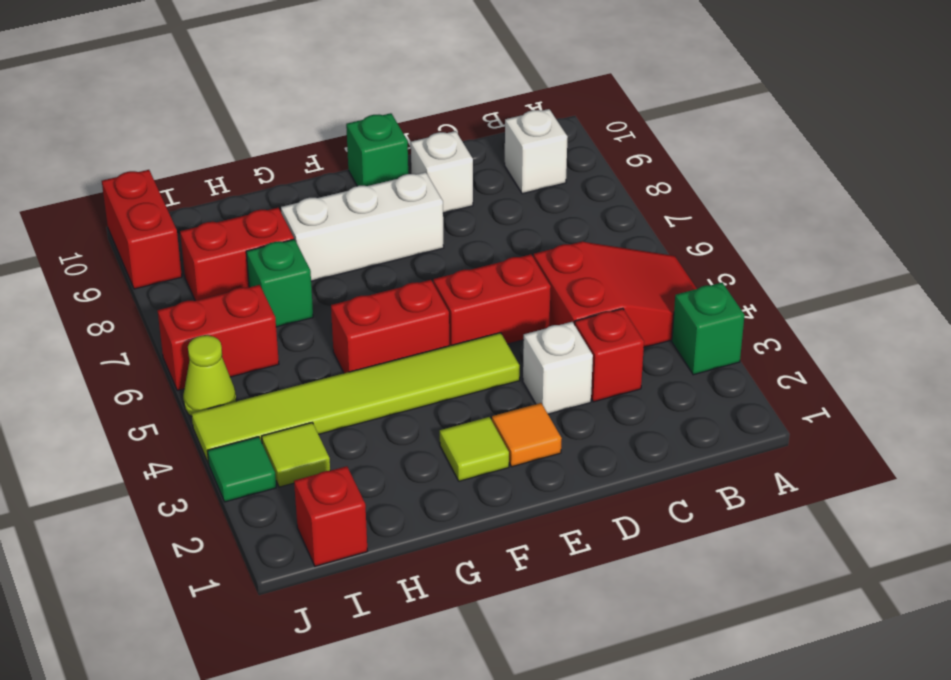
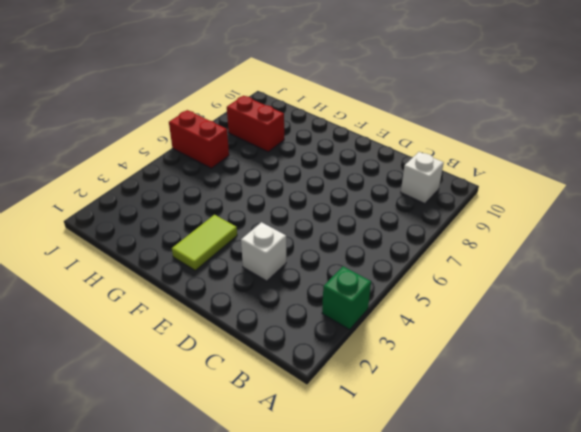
lime tile F2:F3 level 1 -> lime tile F2 level 1
none -> red slope A4:C5 level 1 top C
none -> red brick C3 level 1
none -> red brick D5:E5 level 1

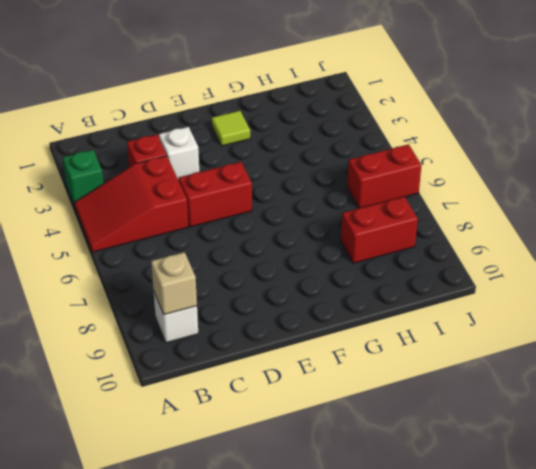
tan brick B9 level 2 -> none
none -> white brick D9 level 1
none -> orange tile E2 level 1
none -> lime tile E4:J4 level 1

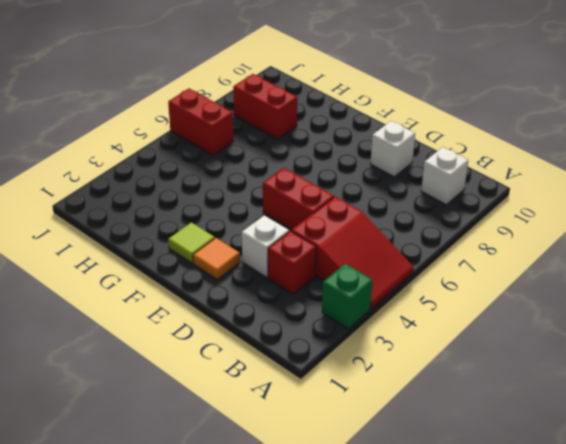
none -> lime tile E4:J4 level 1
none -> white brick E8:G8 level 1
none -> green brick E10 level 1

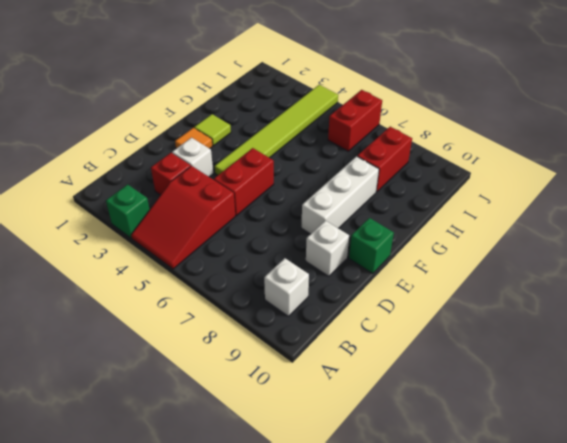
none -> red brick F5:G5 level 1
none -> green brick H7 level 1
none -> red brick I1 level 1

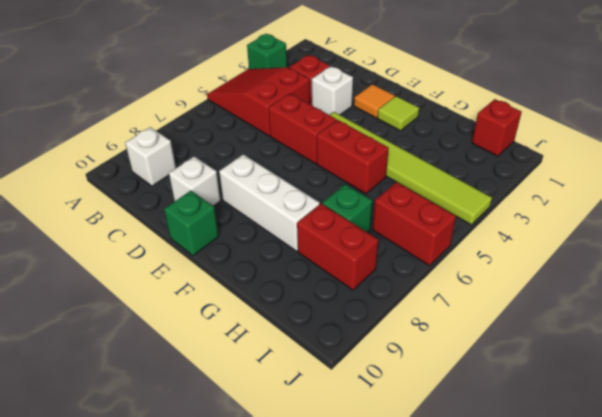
none -> lime tile I3 level 1
none -> green tile J3 level 1
none -> lime cone J5 level 1

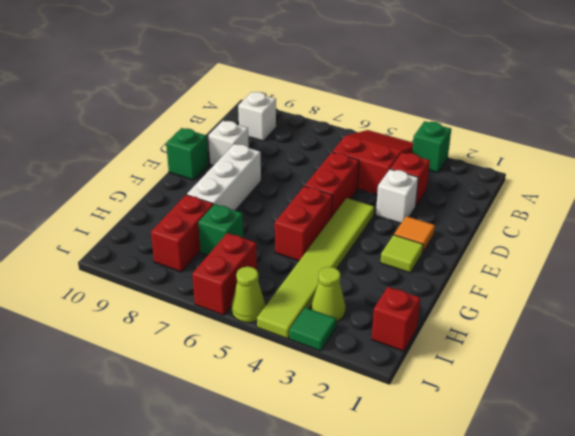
lime cone I3 level 1 -> lime tile I3 level 1
none -> red brick J9:J10 level 1

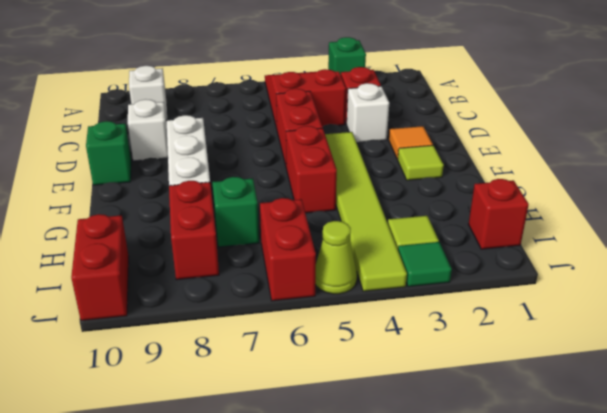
red brick I10:J10 level 1 -> red brick J9:J10 level 1

